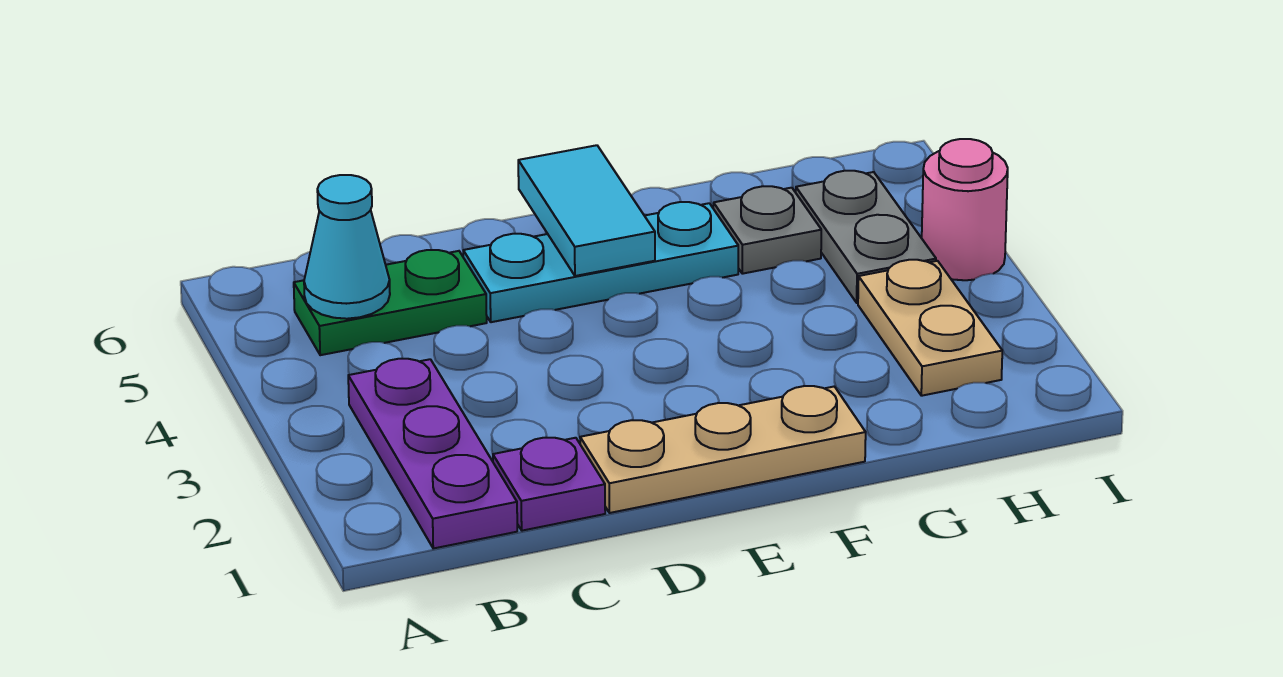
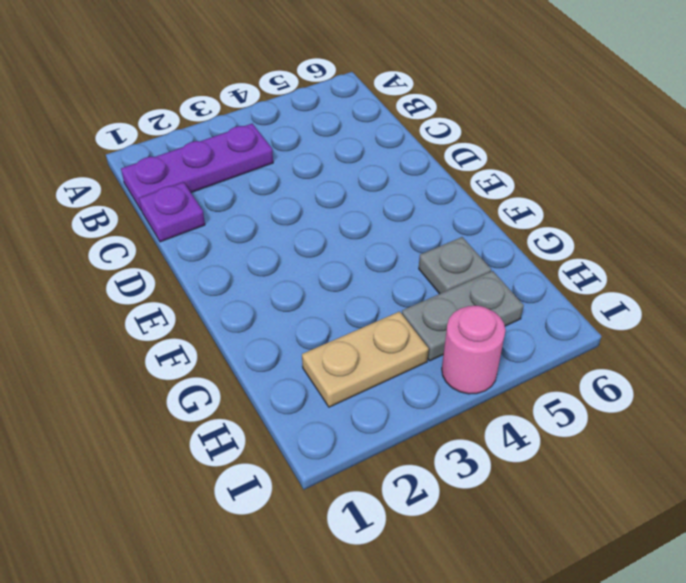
none -> green plate B5:C5 level 1
none -> tan plate D1:F1 level 1

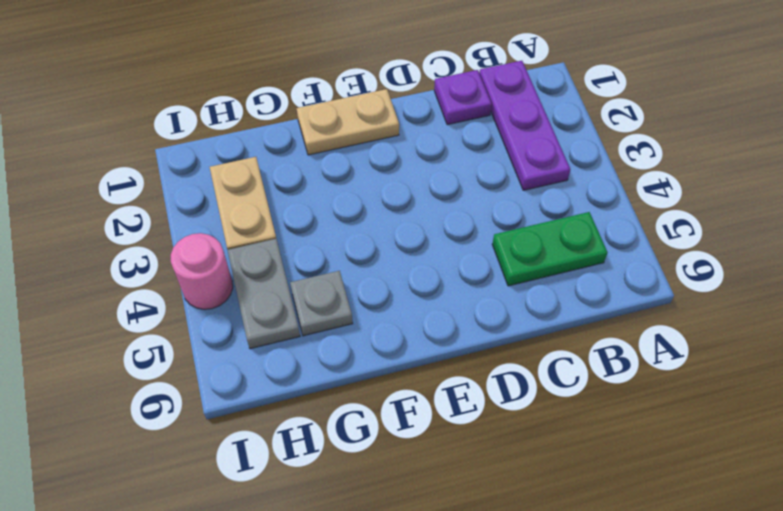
tan plate E1:F1 level 1 -> tan plate D1:F1 level 1
none -> cyan plate D5:F5 level 1
none -> cyan cone B5 level 2

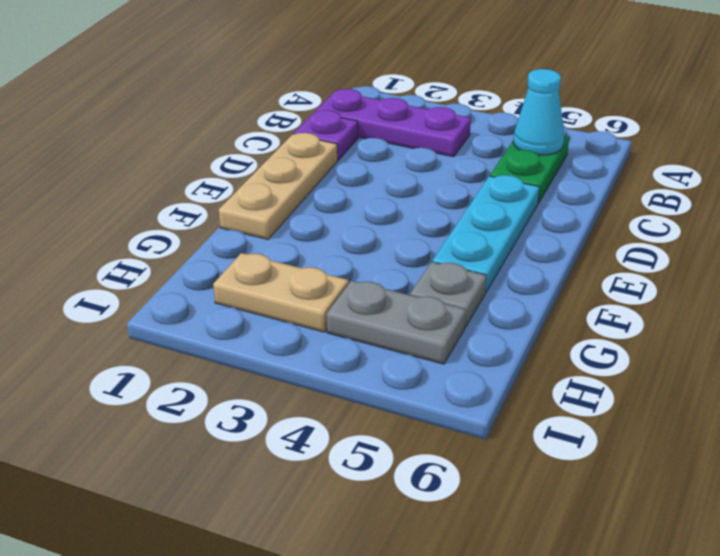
none -> pink round brick I4 level 1
none -> cyan tile E5:E6 level 2

